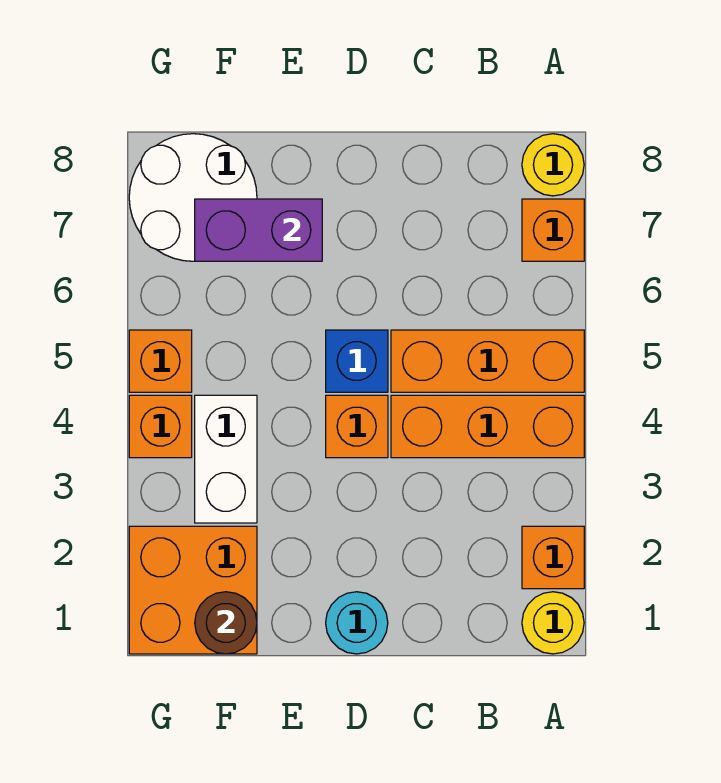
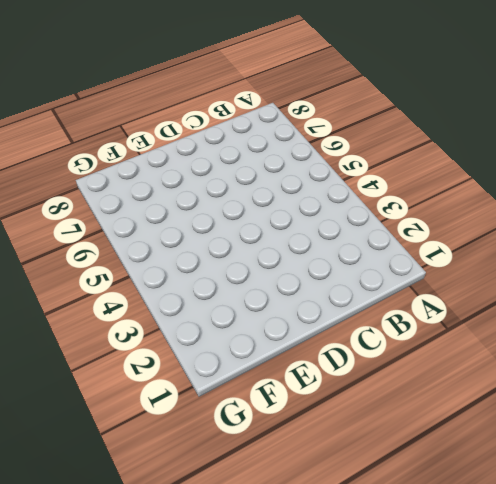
none -> yellow round brick A1 level 1
none -> orange brick A2 level 1
none -> orange brick A4:C4 level 1

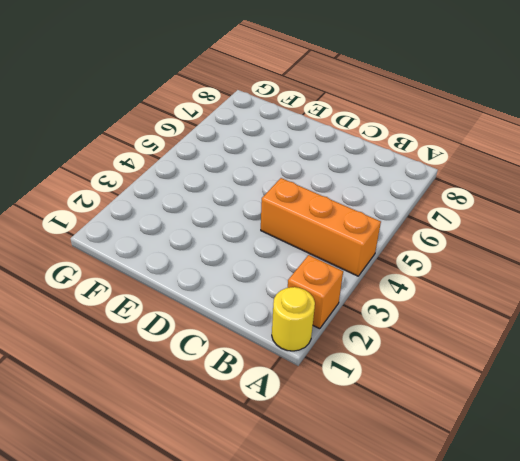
none -> orange brick A5:C5 level 1
none -> orange brick A7 level 1
none -> yellow round brick A8 level 1

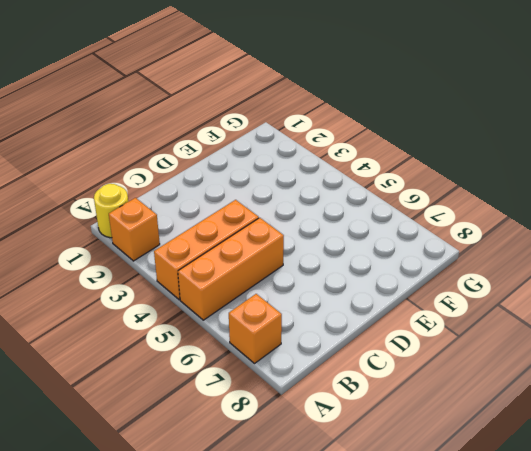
none -> yellow round brick A8 level 1
none -> cyan round brick D1 level 1
none -> orange brick D4 level 1

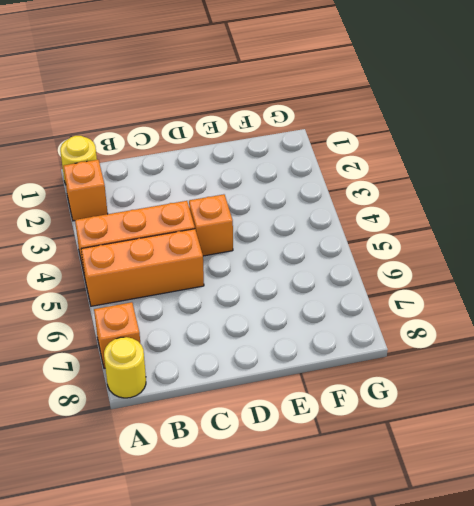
none -> cyan round brick D1 level 1
none -> blue brick D5 level 1
none -> orange brick F1:G2 level 1

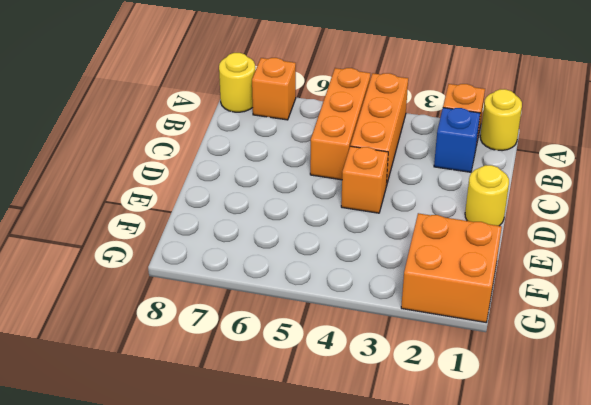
blue brick B2 level 1 -> blue brick D5 level 1
yellow round brick D1 level 1 -> cyan round brick D1 level 1
none -> white brick F3:F4 level 1
none -> white round brick F7:G8 level 1
none -> orange brick G4 level 1

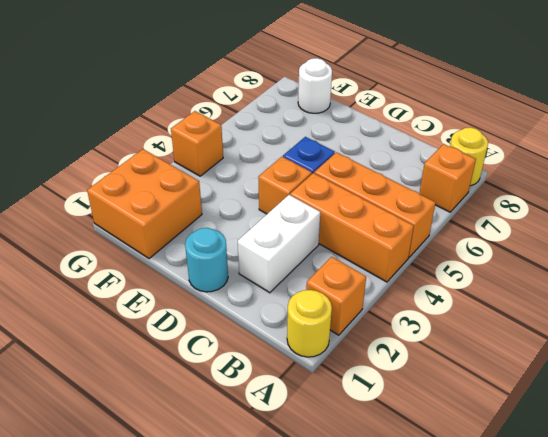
white brick C2:C3 level 1 -> white brick F3:F4 level 1
white round brick F8 level 1 -> white round brick F7:G8 level 1
none -> orange brick G5 level 1
none -> purple brick E7:F7 level 2
none -> brown round brick F1 level 2

